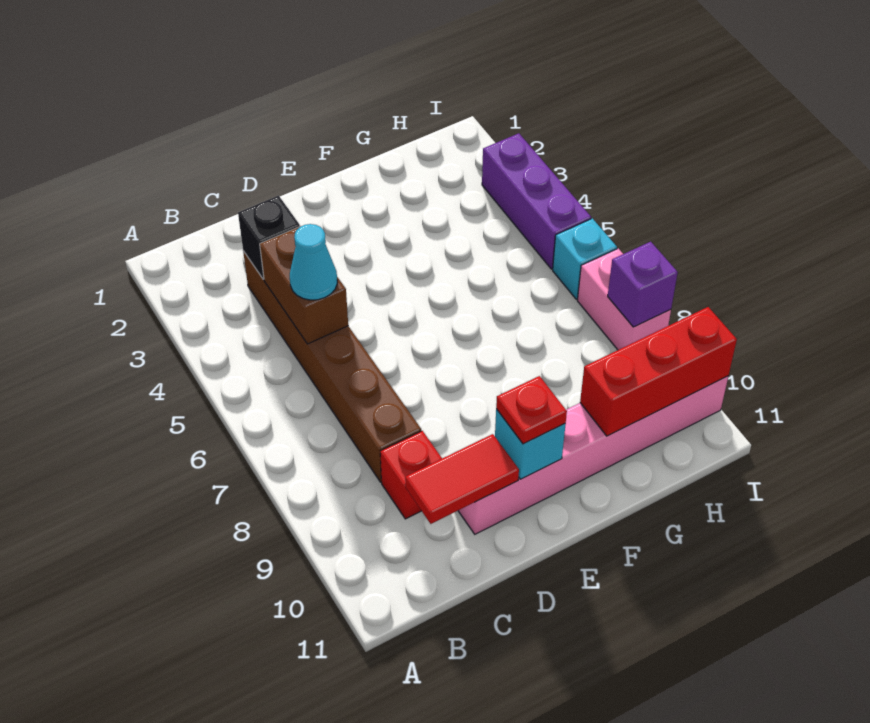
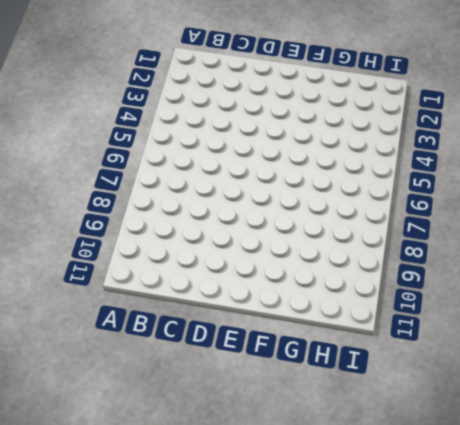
none -> brown brick C3:C8 level 1
none -> red brick C9 level 1
none -> pink brick D10:I10 level 1

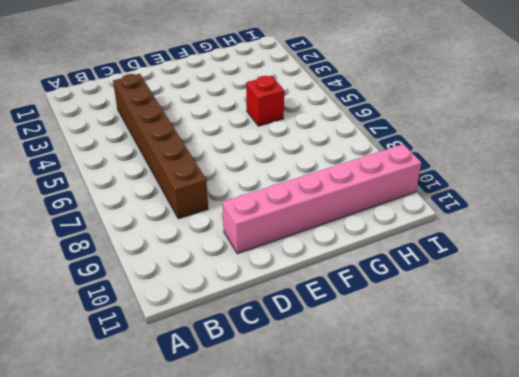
red brick G5 level 1 -> red brick C9 level 1
none -> purple brick I3:I5 level 1
none -> cyan brick I6 level 1
none -> pink brick I7:I8 level 1

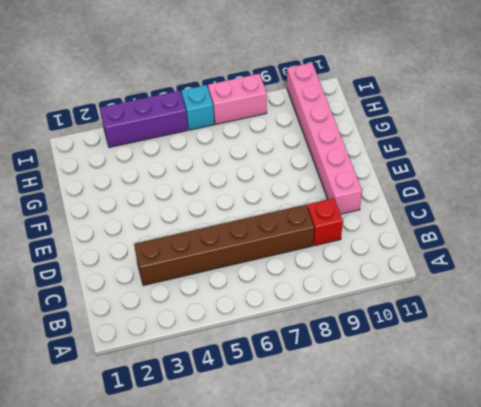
none -> black brick C3 level 2
none -> brown brick C4:C5 level 2
none -> red tile C10:D10 level 2

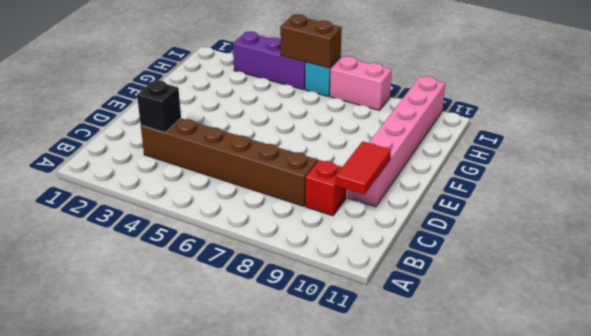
brown brick I5:I6 level 2 -> brown brick C4:C5 level 2
none -> cyan brick E10 level 2
none -> red brick G10:I10 level 2
none -> purple brick I8 level 2

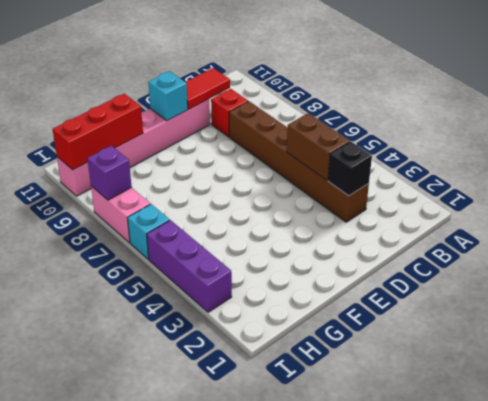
none -> cyan cone C5 level 3
none -> red plate E10 level 3

